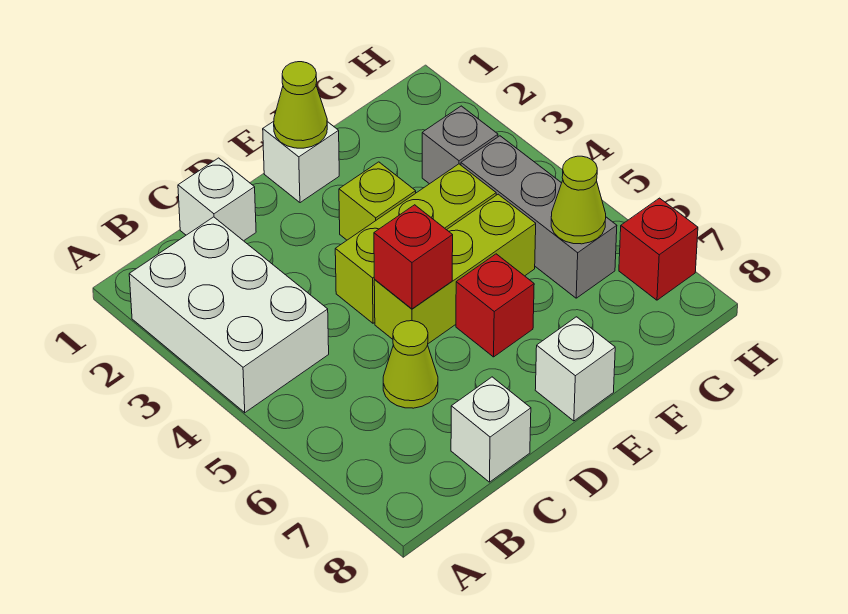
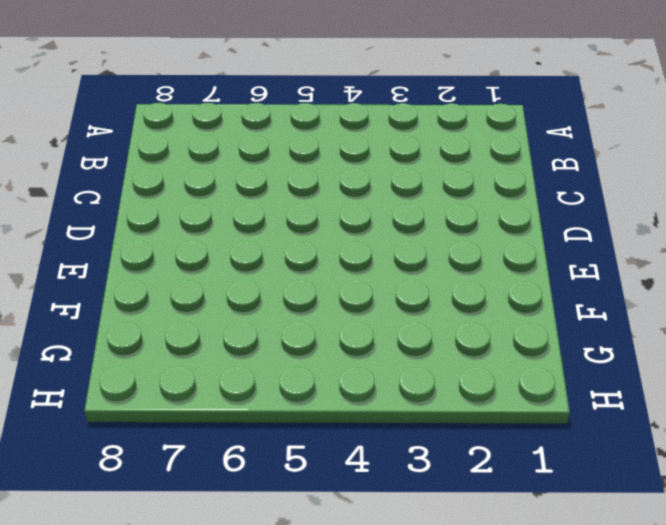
none -> white brick A2:B4 level 1
none -> white brick C1 level 1
none -> lime cone C6 level 1

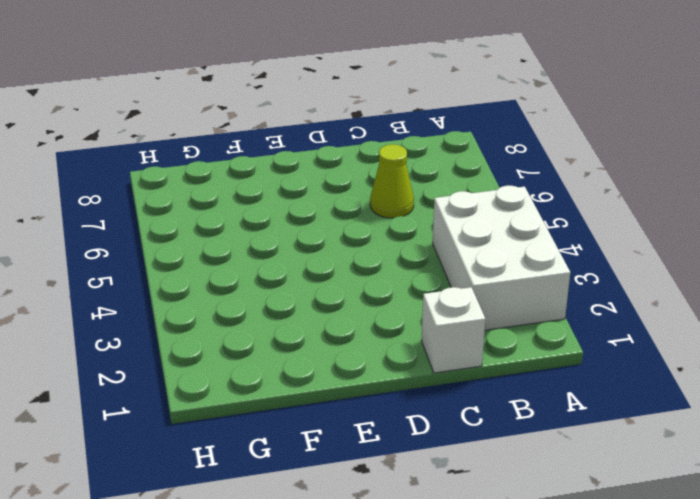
none -> white brick C8 level 1
none -> lime brick D4:F4 level 1
none -> lime brick D5:F5 level 1

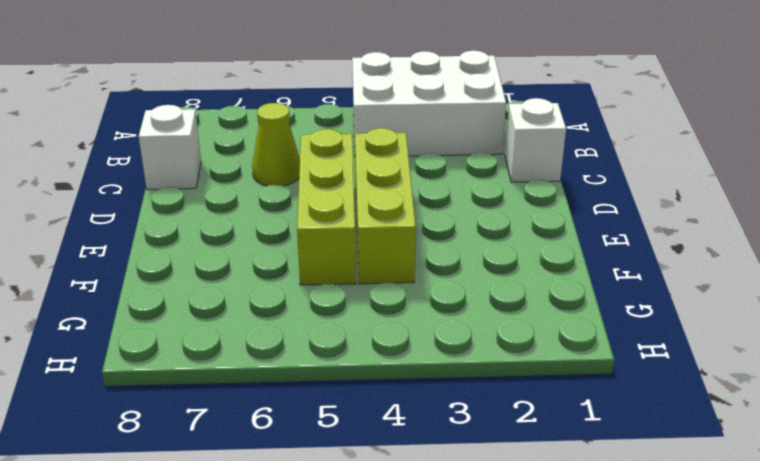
none -> white brick E1 level 1
none -> lime brick E3 level 1
none -> red brick E6 level 1

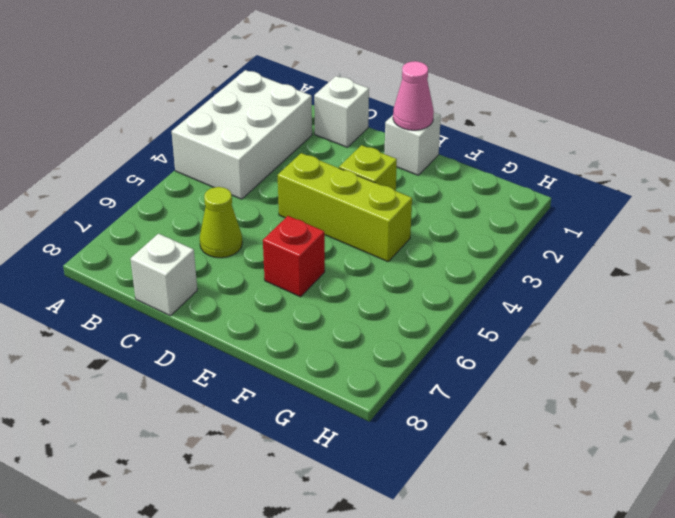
pink cone E1 level 2 -> lime cone E1 level 2
none -> lime brick D5:F5 level 1
none -> white brick E8 level 1
none -> grey brick G3 level 1

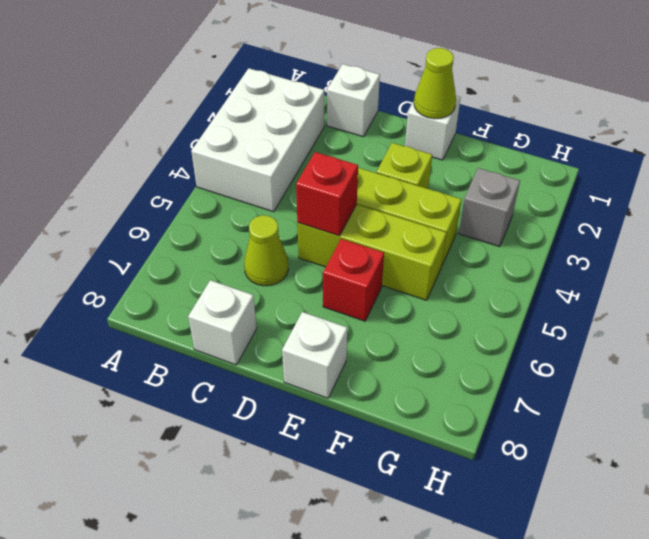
none -> grey brick G4:G6 level 1
none -> red brick H7 level 1
none -> lime cone G6 level 2

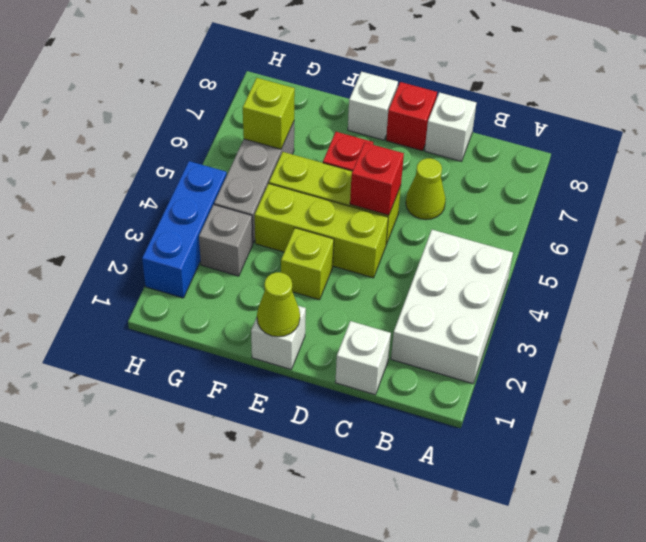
red brick D8 level 1 -> red brick H7 level 1
lime brick G6 level 2 -> lime cone G6 level 2
blue brick H2:H4 level 1 -> none

